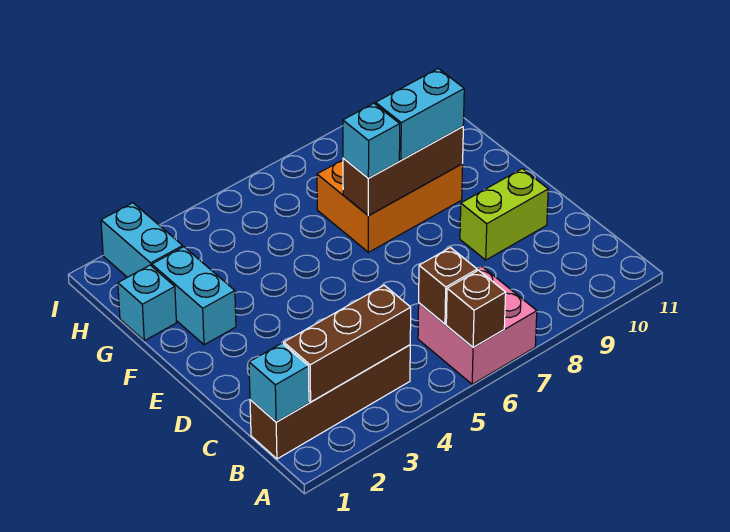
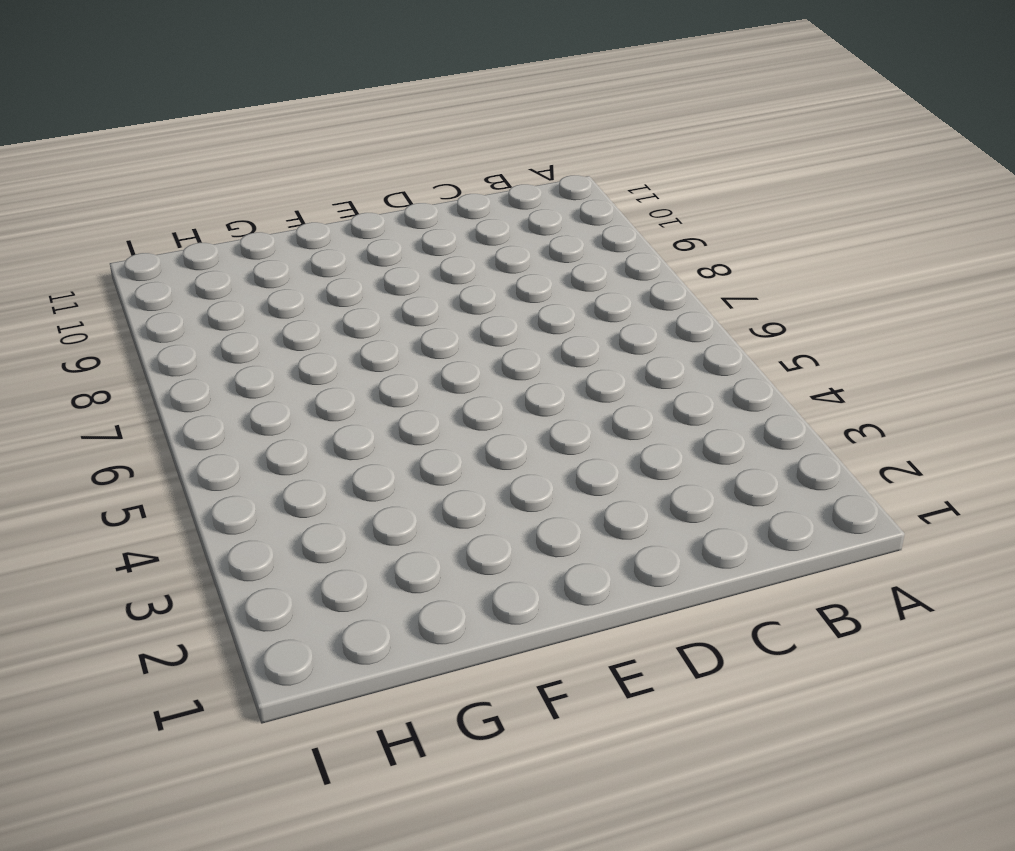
none -> pink brick A6:B7 level 1
none -> brown brick B1:B4 level 1
none -> lime brick D9:D10 level 1

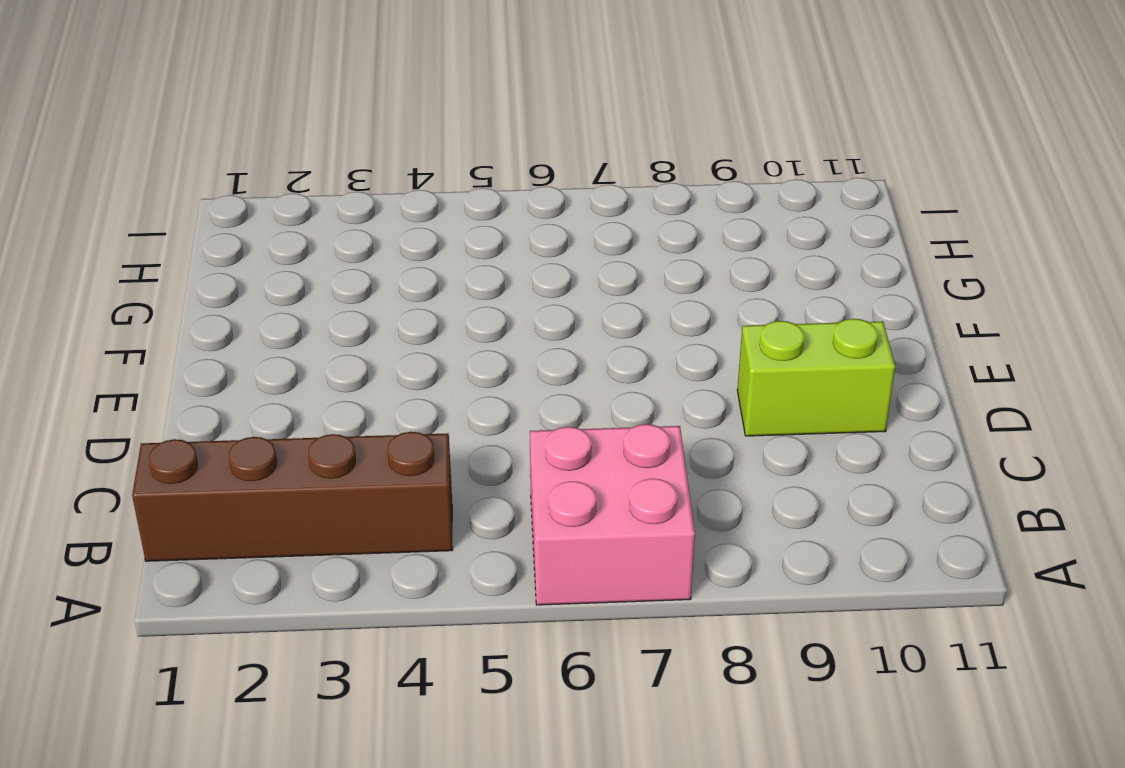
none -> cyan brick F2:G2 level 1
none -> orange brick F7:G9 level 1
none -> cyan brick G1 level 1

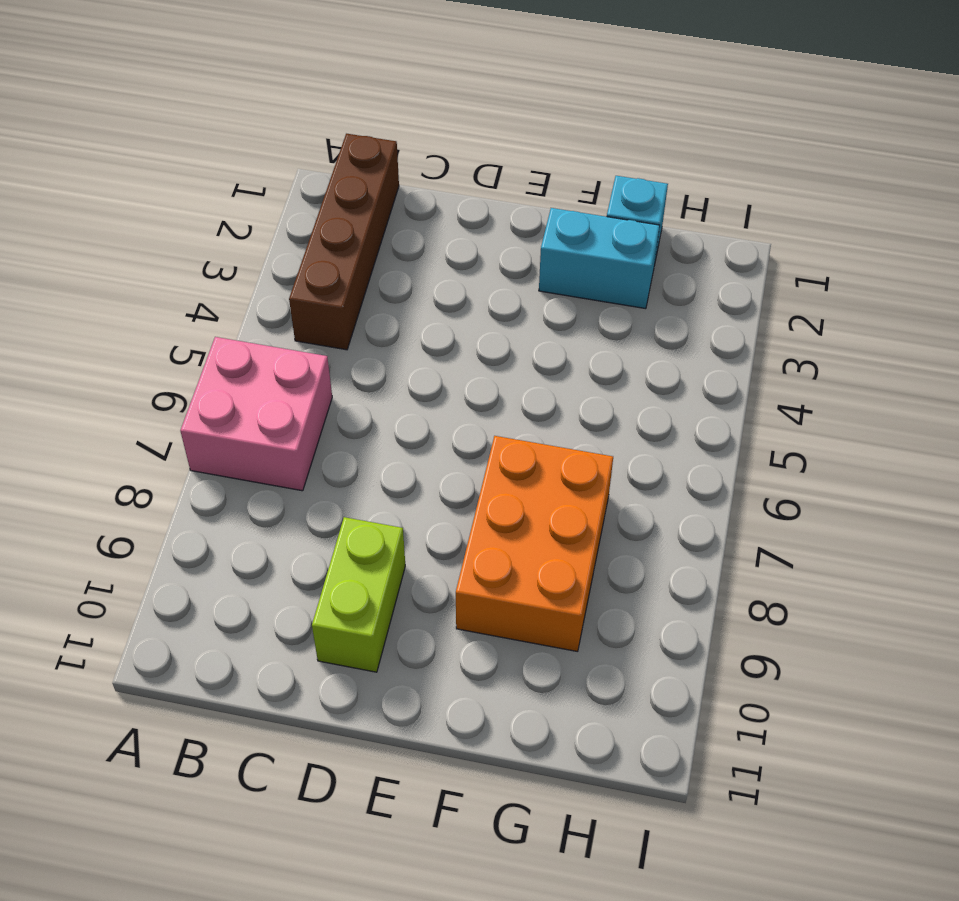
none -> cyan brick H2:I2 level 1
none -> brown brick A6 level 2
none -> cyan brick B1 level 2

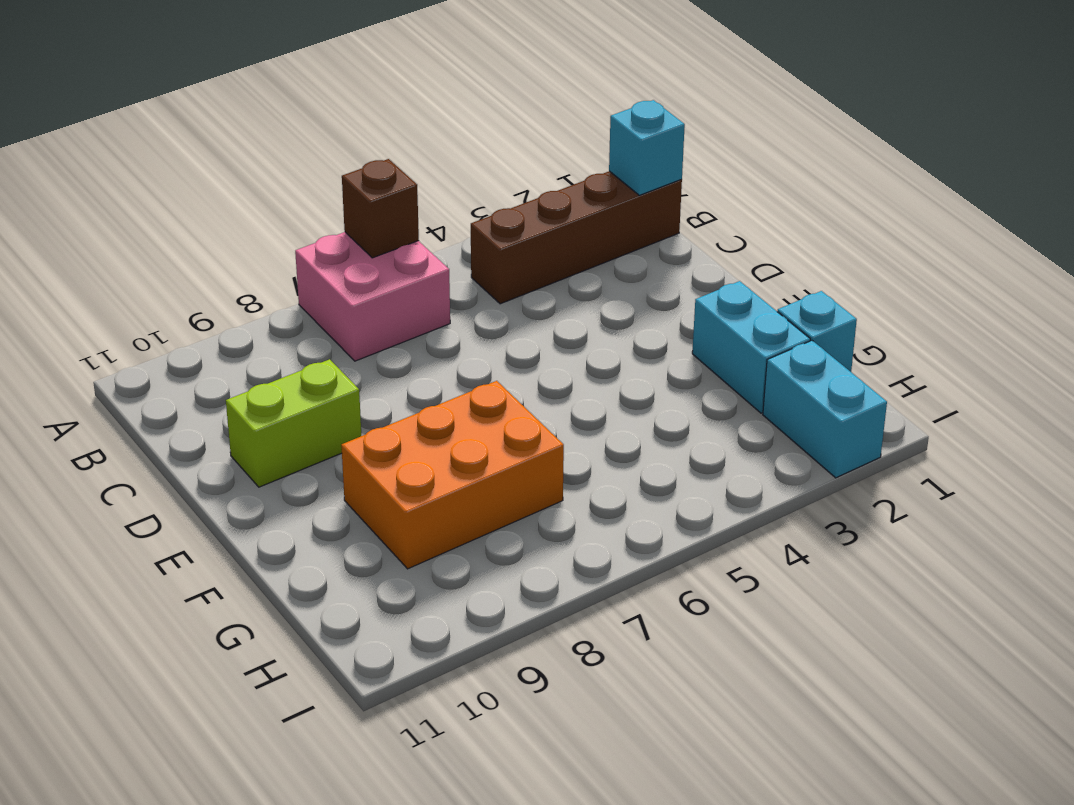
none -> brown brick B2:B4 level 2
none -> brown brick B6 level 2
none -> brown brick F7:F9 level 2

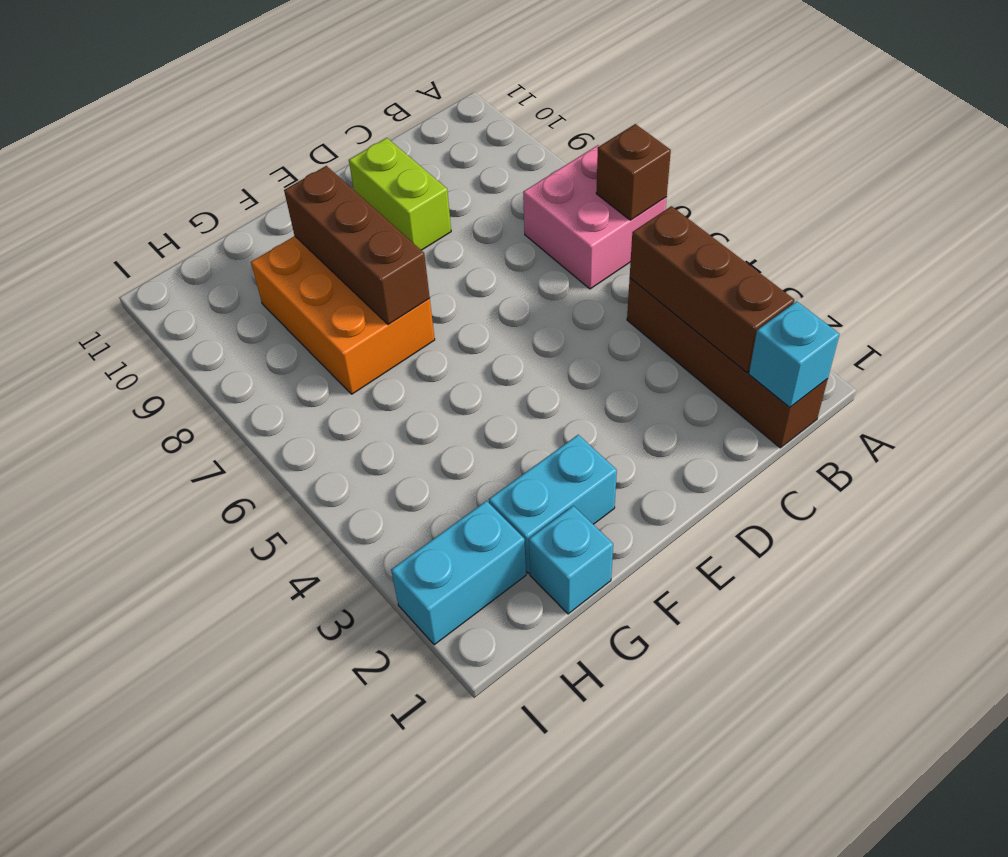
none -> brown brick B6 level 2
none -> cyan brick F7 level 3
none -> cyan brick F8:F9 level 3

